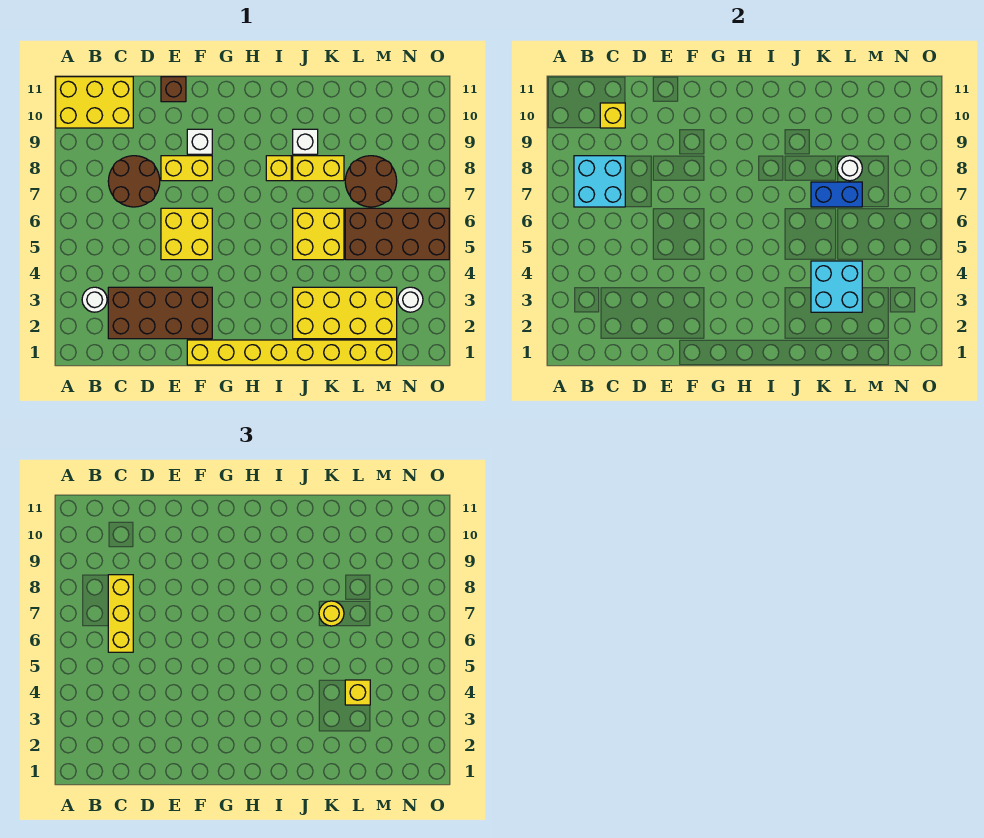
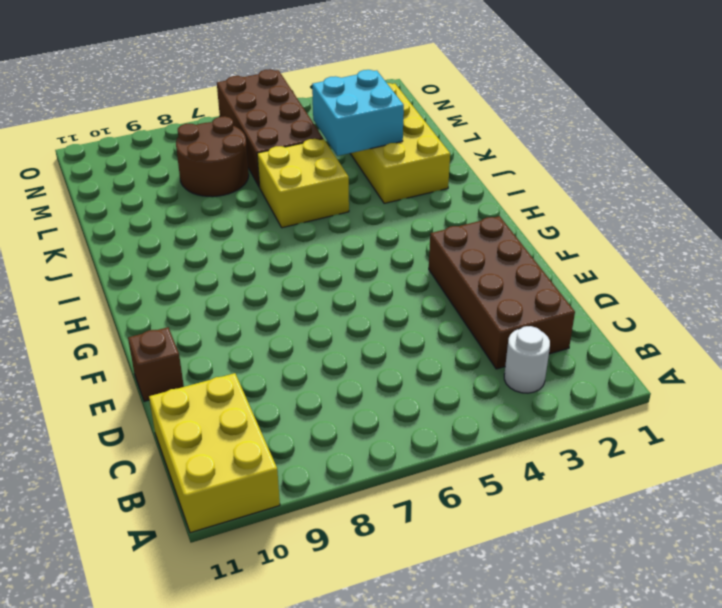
none -> brown round brick C7:D8 level 1
none -> yellow brick E5:F6 level 1
none -> yellow brick E8:F8 level 1

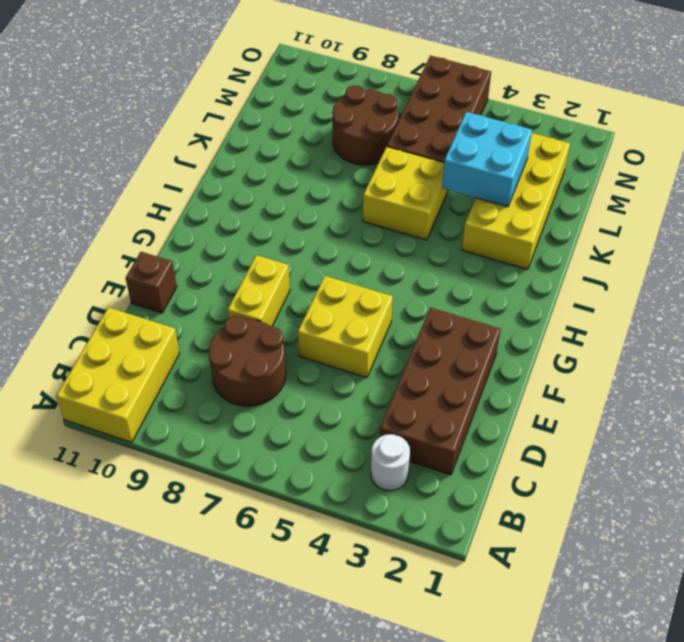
none -> yellow brick F1:M1 level 1
none -> white brick F9 level 1
none -> yellow brick I8 level 1

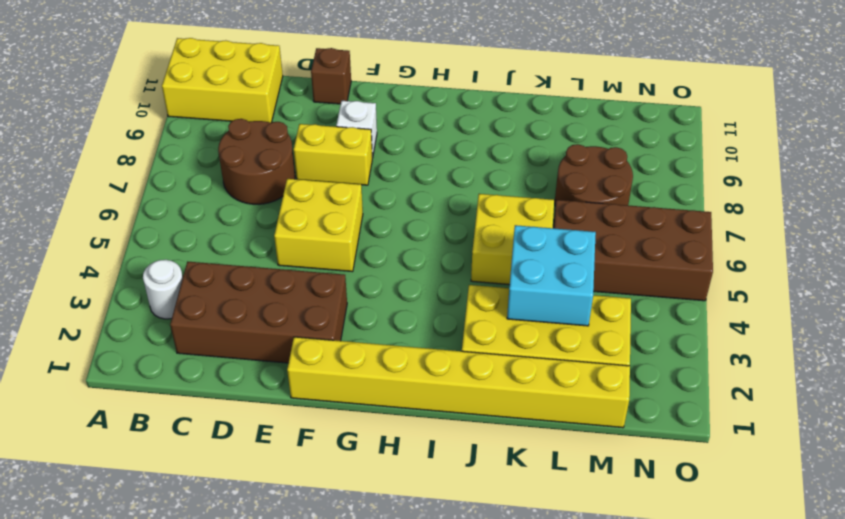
none -> yellow brick I8 level 1
none -> yellow brick J8:K8 level 1
none -> white brick J9 level 1

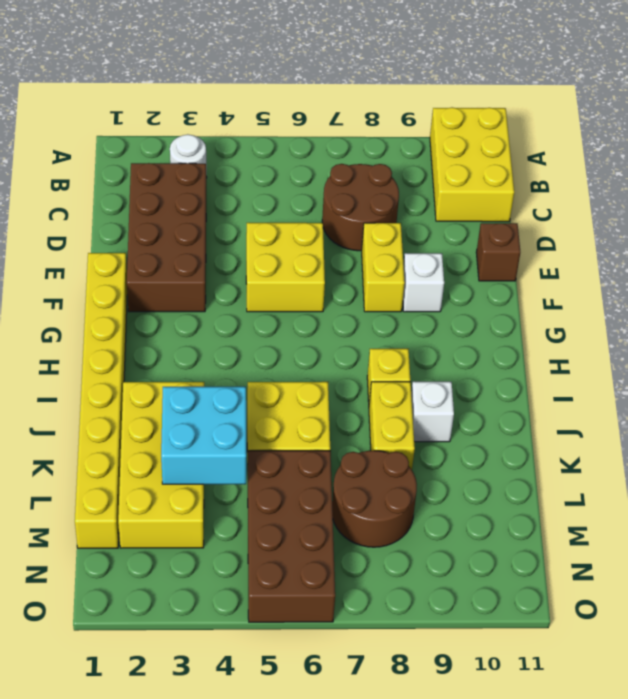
none -> white round brick N3 level 1
none -> cyan brick B7:C8 level 2
none -> yellow brick C10 level 2

